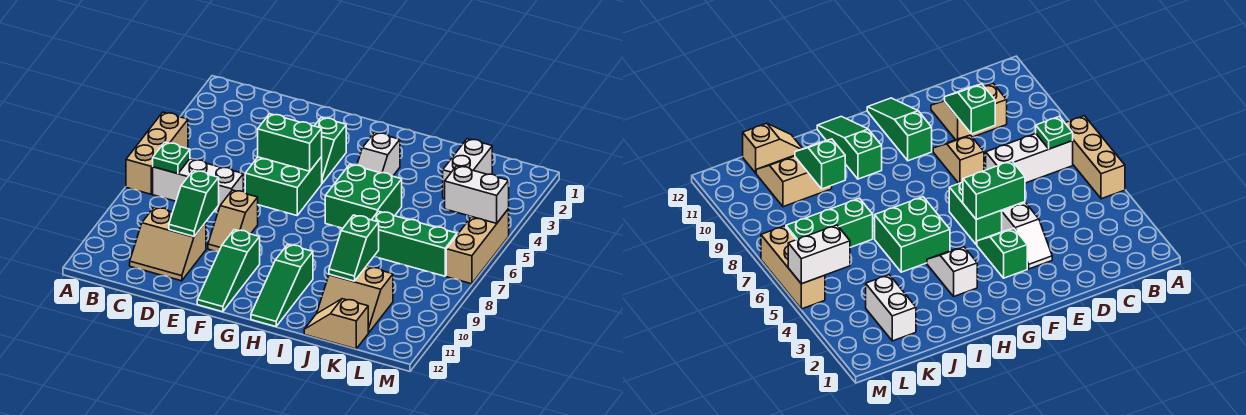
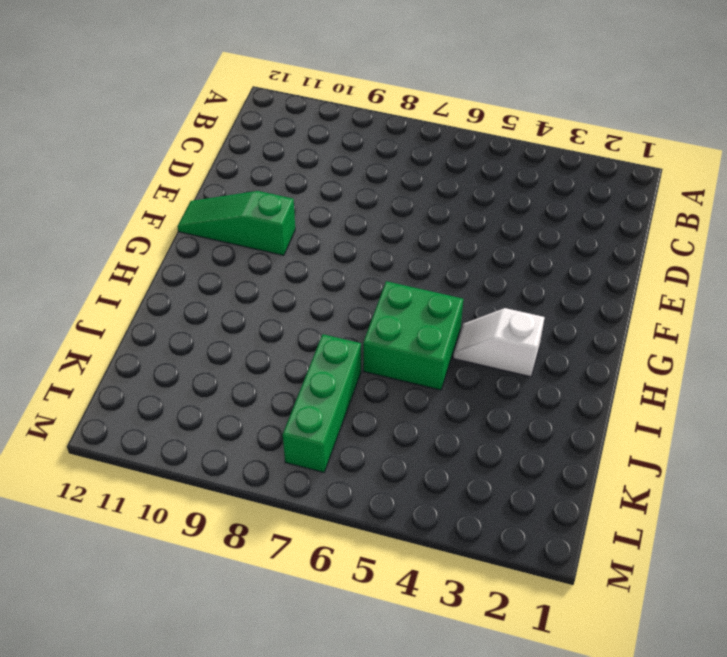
none -> tan brick A5:A7 level 1
none -> white brick B7:D7 level 1
none -> tan slope C10:D11 level 1 top 10

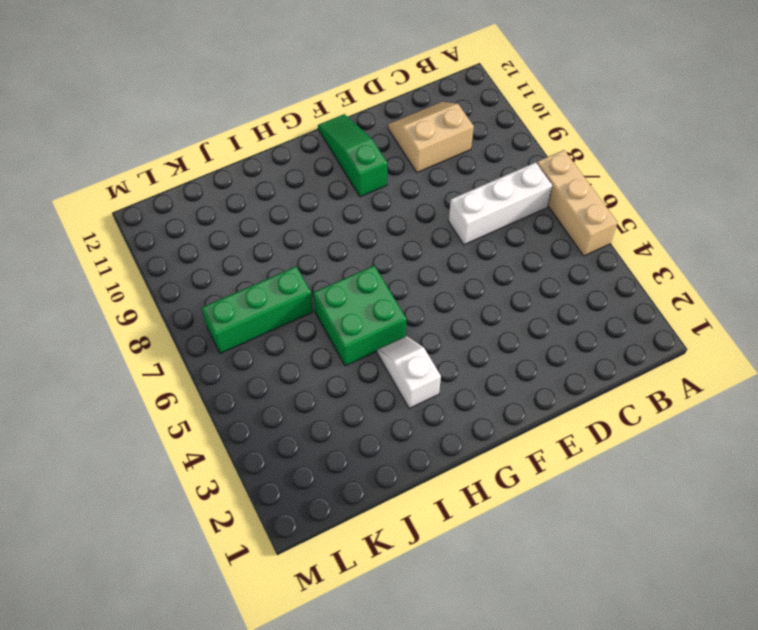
none -> white slope E3:E4 level 1 top 4
none -> green brick E5:F6 level 1
none -> tan slope E8:E9 level 1 top 8

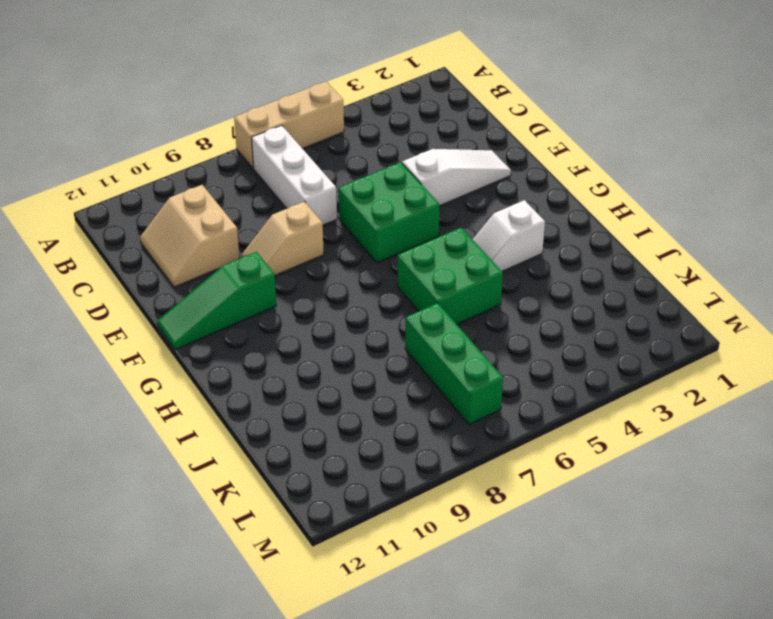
white slope E2:E4 level 1 top 4 -> white slope E3:E4 level 1 top 4
none -> green slope F3:F4 level 1 top 3
none -> green slope H10:H12 level 1 top 10
none -> tan slope J10:K11 level 1 top 10

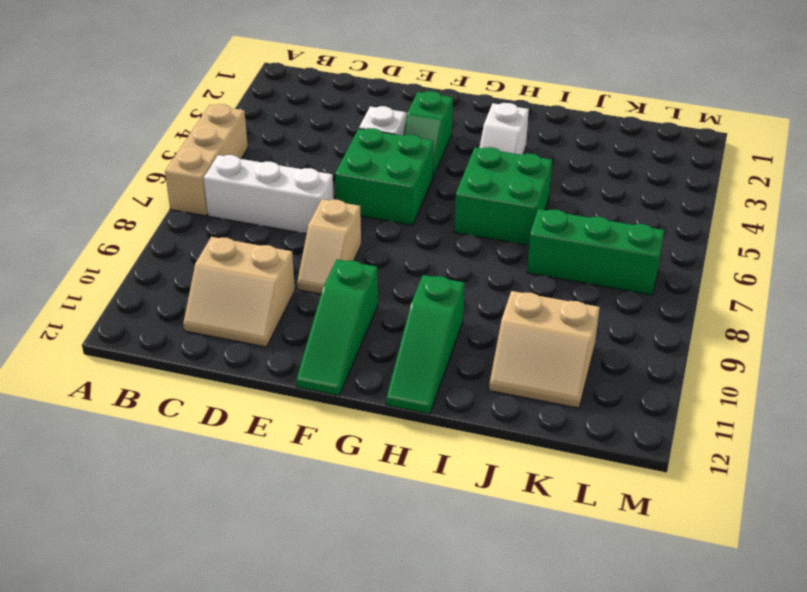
none -> tan slope J12:K12 level 1 top K
none -> white brick K2:K3 level 1
none -> tan brick M5:M7 level 1

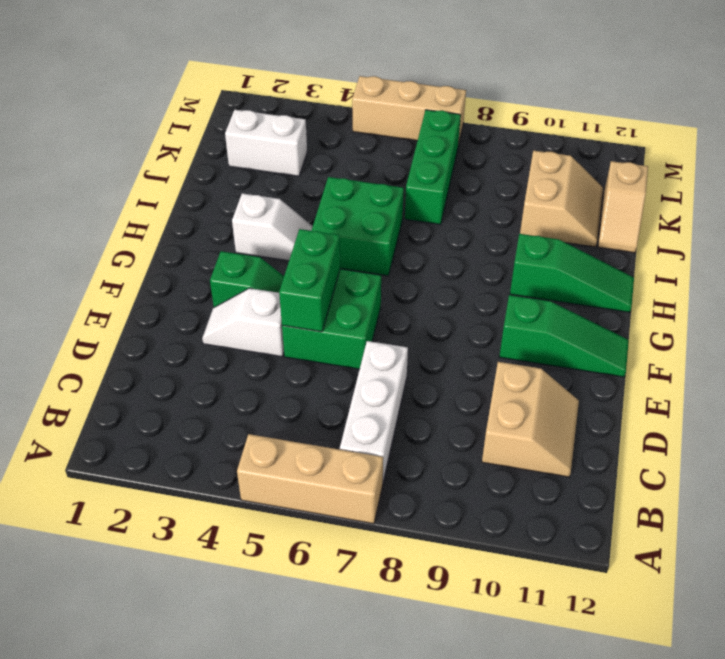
none -> tan slope E8:E9 level 1 top 8
none -> green plate B7 level 2
none -> green slope D9:D10 level 2 top 9

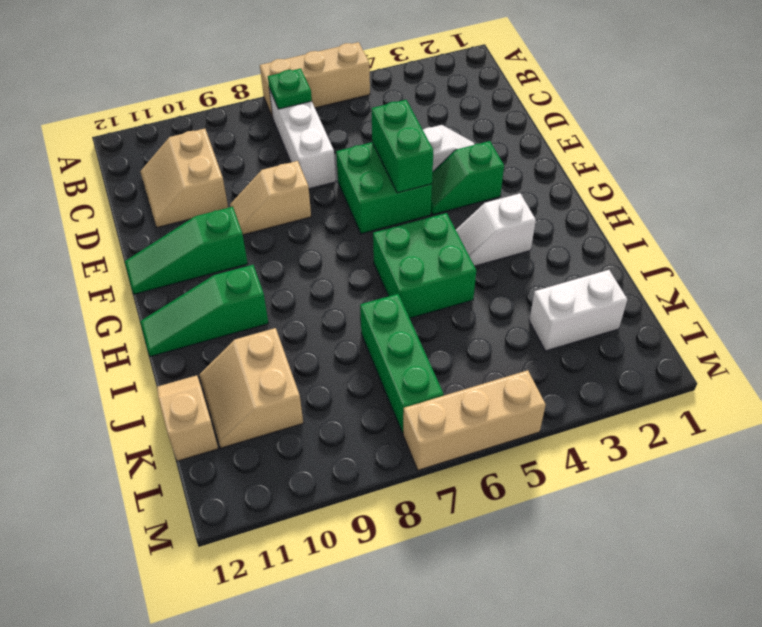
none -> green slope D9:D10 level 2 top 9
none -> green slope J9:J10 level 2 top 9
none -> white brick L5:M5 level 2

